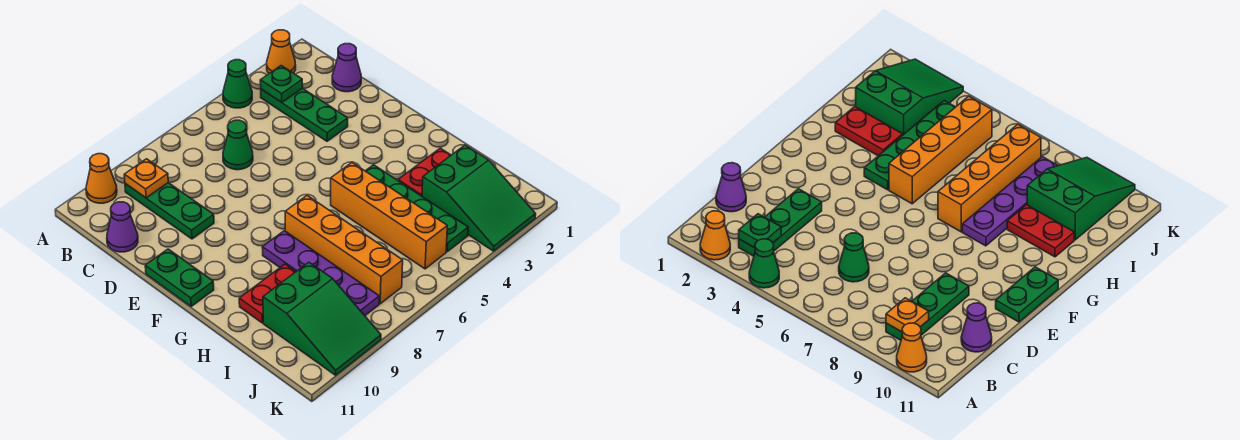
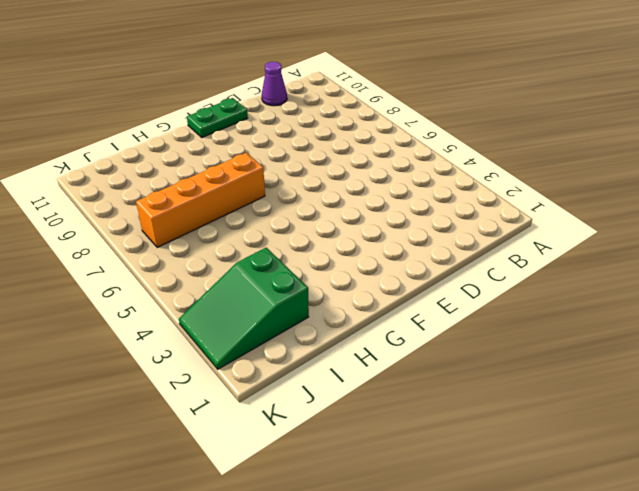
none -> orange cone A2 level 1
none -> green cone A4 level 1
none -> orange cone A10 level 1

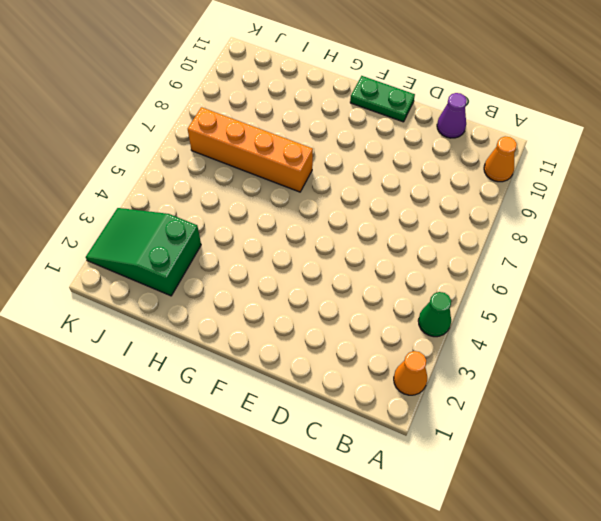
none -> green plate B3:D3 level 1
none -> green plate B9:D9 level 1
none -> purple cone C1 level 1

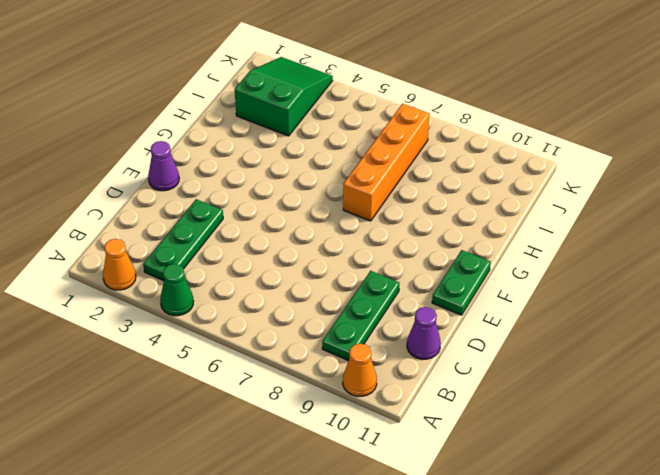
purple cone E1 level 1 -> purple cone C1 level 1
none -> green cone C6 level 1
none -> green plate G4:J4 level 1
none -> orange brick G5:J5 level 1

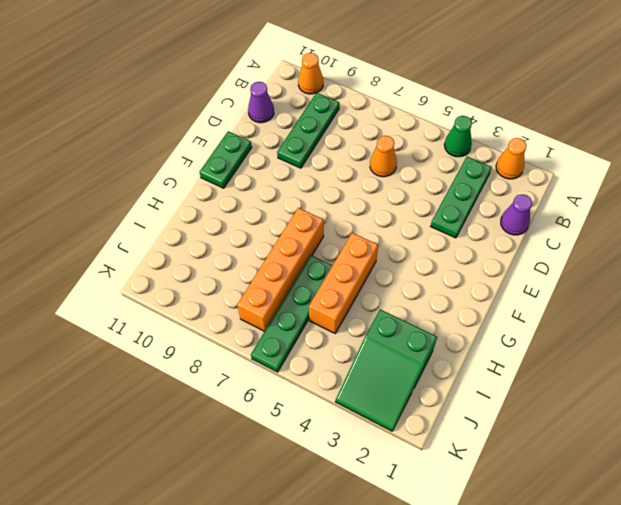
orange cone C6 level 1 -> green cone C6 level 1
orange brick G5:I5 level 1 -> orange brick G5:J5 level 1
green plate H6:K6 level 1 -> green plate G4:J4 level 1
none -> purple plate G8:J8 level 1
none -> red plate H2:H3 level 1
none -> red plate H9:H10 level 1

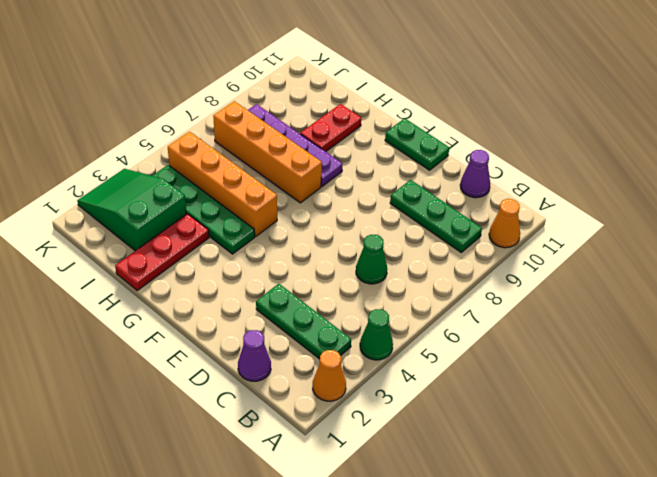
red plate H1:H3 level 1 -> red plate H2:H3 level 1
none -> green slope I9:K10 level 1 top I
none -> green plate B3 level 2
none -> orange plate B9 level 2

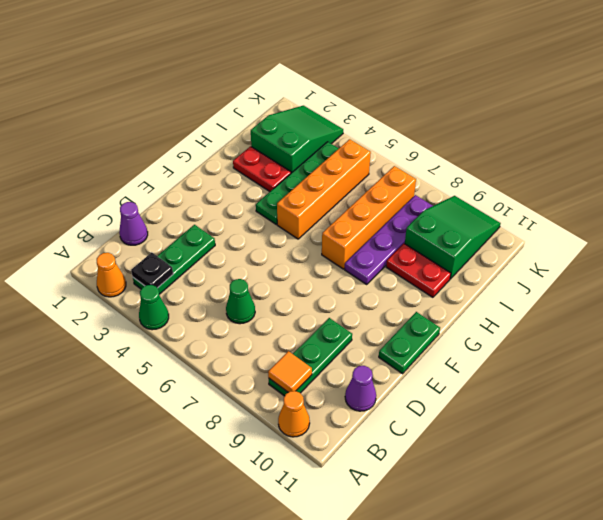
black plate B3 level 2 -> green plate B3 level 2
orange tile B9 level 2 -> orange plate B9 level 2

